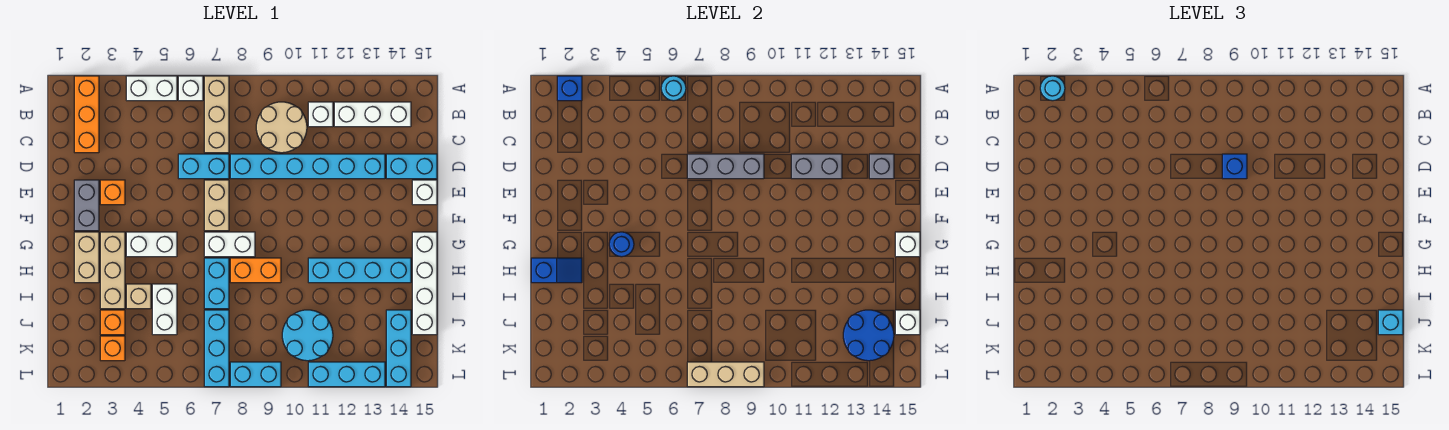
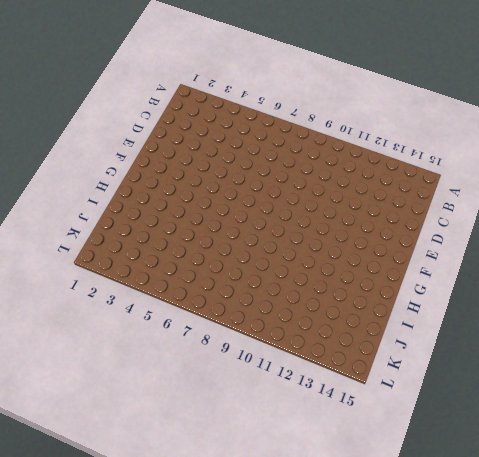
none -> orange brick A2:C2 level 1
none -> white brick A4:A5 level 1
none -> white brick A6 level 1
none -> tan brick A7:C7 level 1

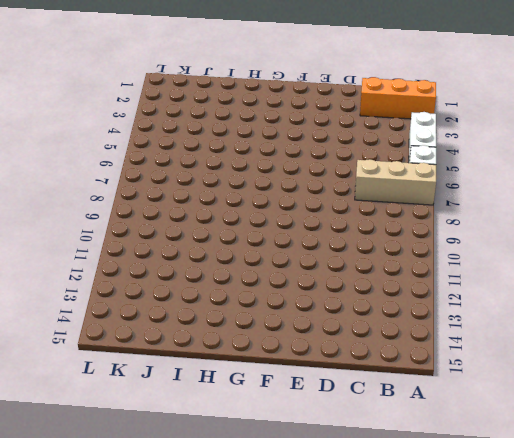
none -> tan round brick B9:C10 level 1
none -> white brick B11 level 1
none -> white brick B12:B14 level 1
none -> cyan brick D6:D7 level 1

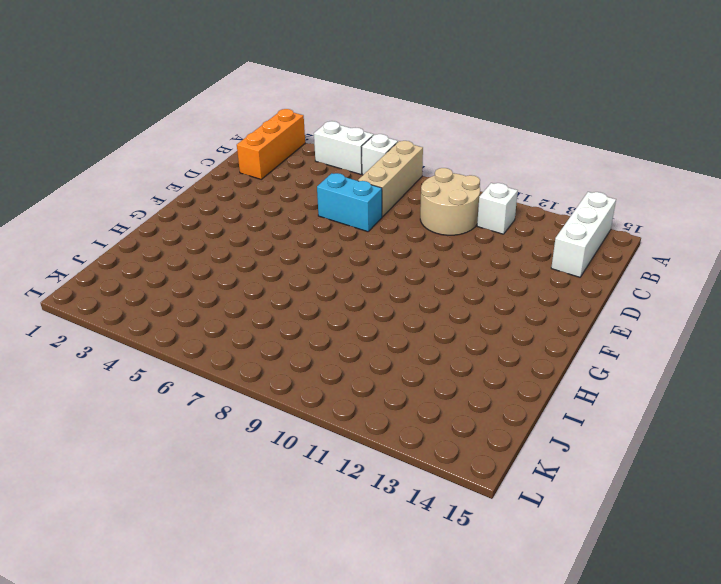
white brick A14:C14 level 1 -> white brick B12:B14 level 1
none -> cyan brick D8:D13 level 1
none -> cyan brick D14:D15 level 1
none -> grey brick E2:F2 level 1
none -> orange brick E3 level 1

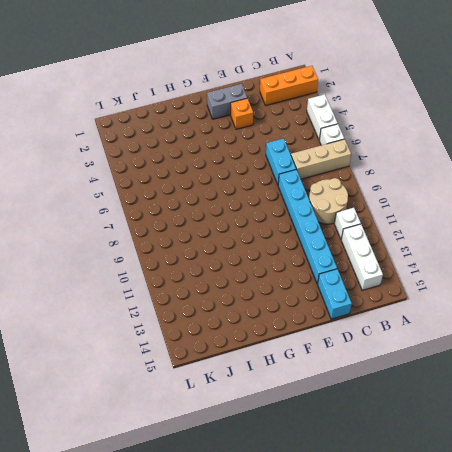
none -> tan brick E7:F7 level 1
none -> white brick E15 level 1
none -> tan brick G2:H2 level 1
none -> tan brick G3:I3 level 1

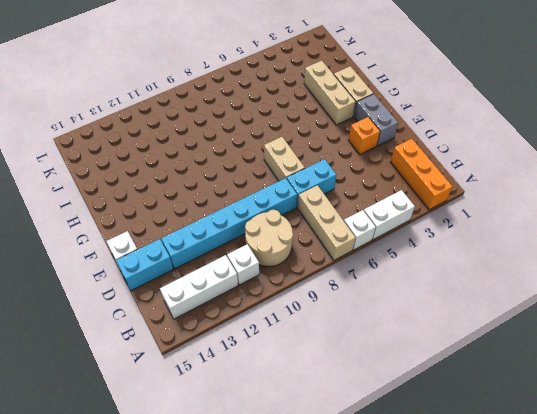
none -> white brick G4:G5 level 1
none -> white brick G7:G8 level 1
none -> white brick G15:J15 level 1
none -> cyan brick H7:I7 level 1

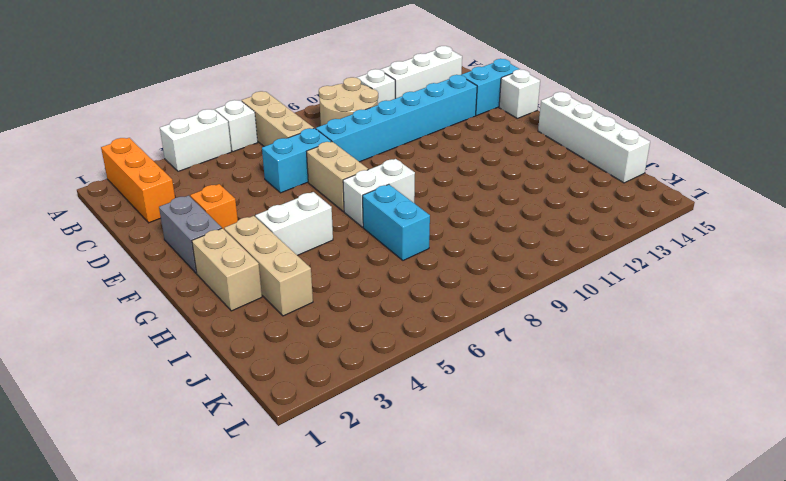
none -> orange brick H8:H9 level 1
none -> cyan brick H11:H14 level 1
none -> tan brick I4 level 1
none -> white brick I5:J5 level 1

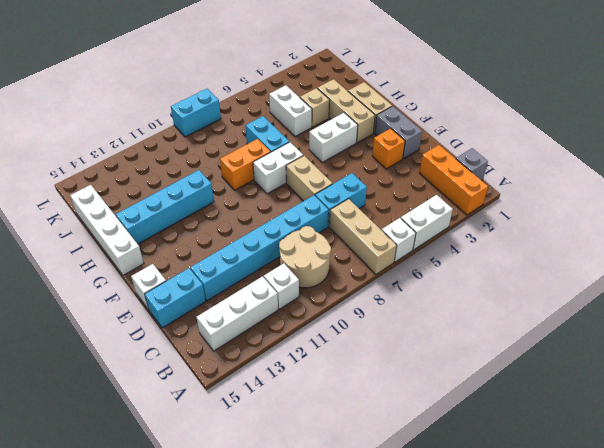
grey brick B1 level 1 -> grey brick D14 level 2
none -> orange brick J3 level 1
none -> cyan brick J7:L7 level 1
none -> cyan round brick J10:K11 level 1
none -> cyan brick J14:L14 level 1

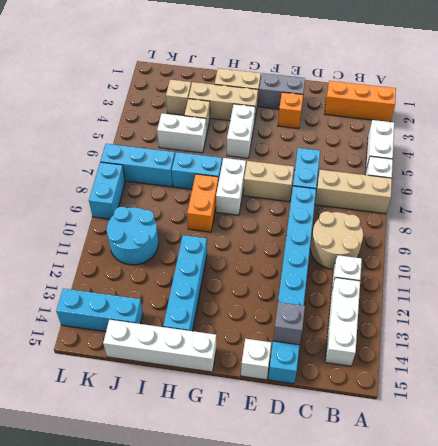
tan brick J3 level 1 -> orange brick J3 level 1
none -> orange brick K3 level 1
none -> cyan brick L11:L13 level 1
none -> blue brick A2 level 2
none -> cyan round brick A6 level 2

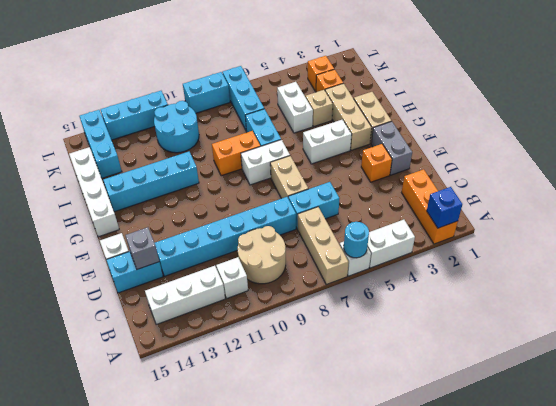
none -> grey brick D7:D9 level 2
none -> grey brick D11:D12 level 2
none -> blue round brick G4 level 2
none -> white brick G15 level 2

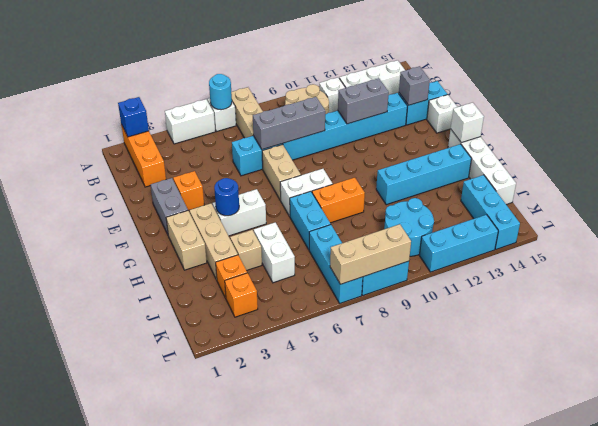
none -> blue slope H1:H2 level 2 top 1
none -> blue round brick J13:K14 level 2
none -> white brick J15 level 2
none -> cyan round brick A2 level 3

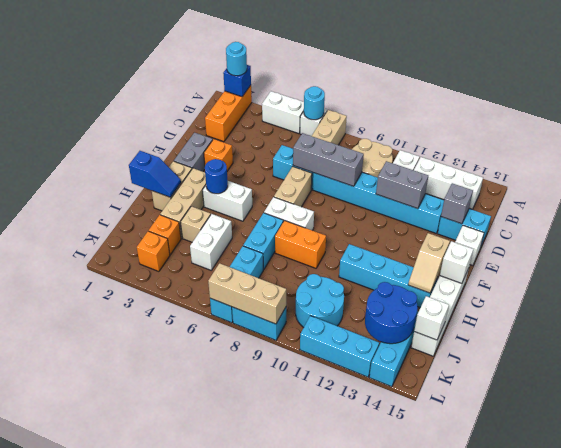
tan slope G14:H14 level 2 top G -> none
none -> blue brick D9 level 3
none -> cyan brick J15 level 3

